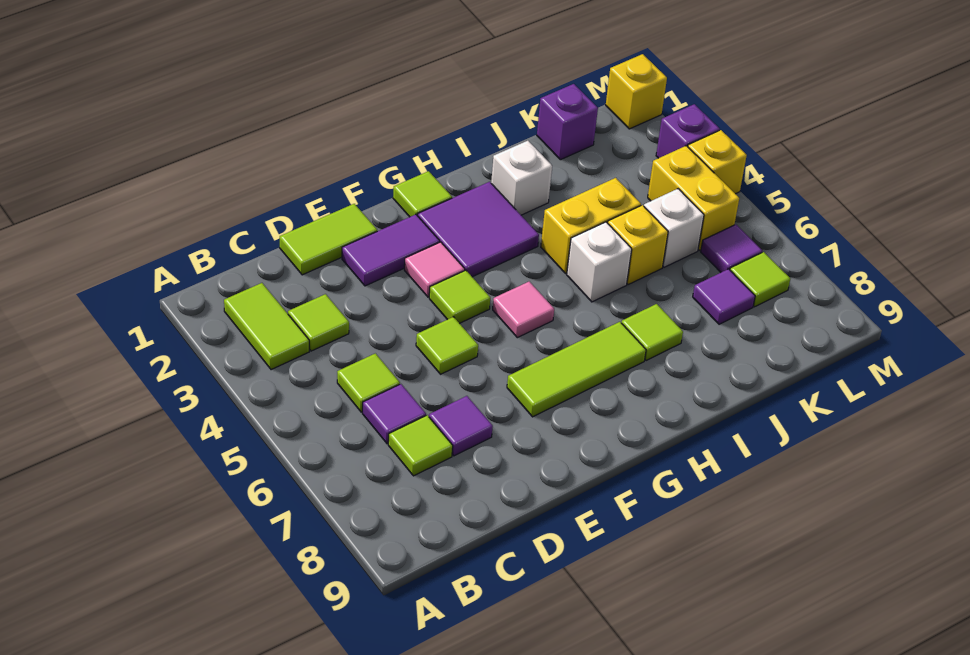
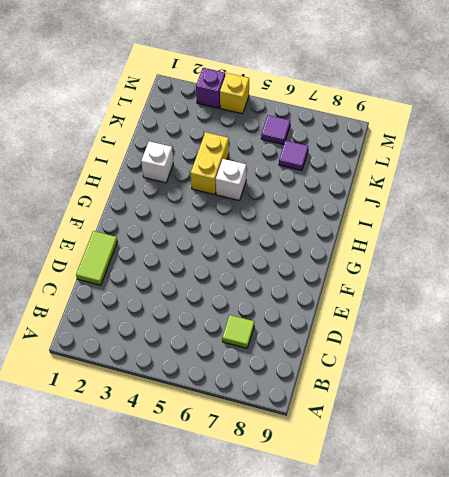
none -> lime tile B2:B3 level 1
none -> lime tile C3 level 1
none -> lime tile C5 level 1

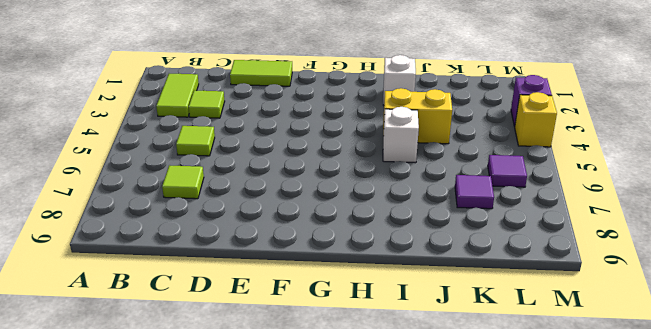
none -> purple tile C6 level 1
none -> purple tile D7 level 1
none -> purple tile E2:F2 level 1

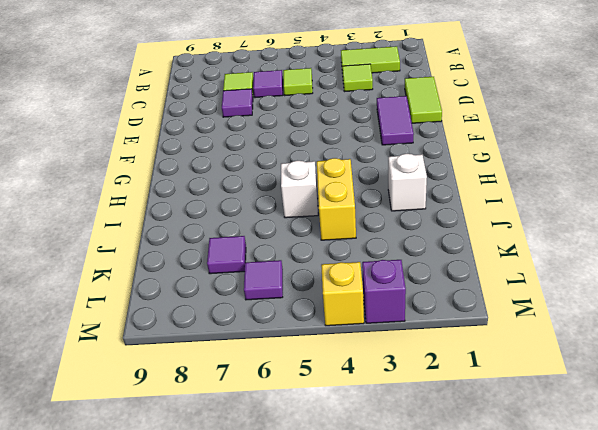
none -> lime tile E5 level 1
none -> pink tile F3 level 1
none -> lime tile F4 level 1

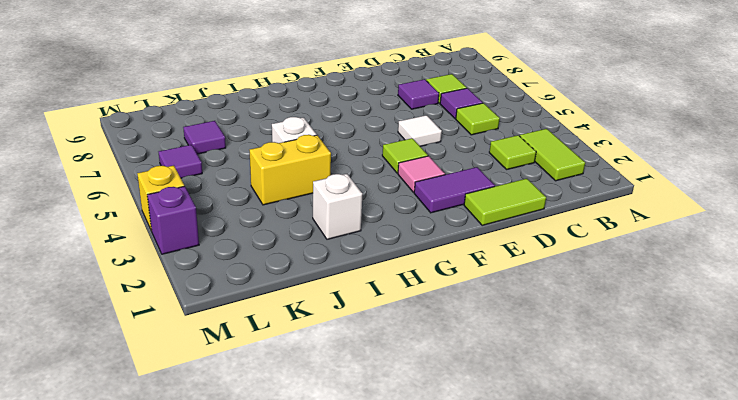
white tile E5 level 1 -> lime tile E5 level 1
none -> lime tile F7:H7 level 1
none -> lime tile G1 level 1
none -> purple tile G2:H3 level 1

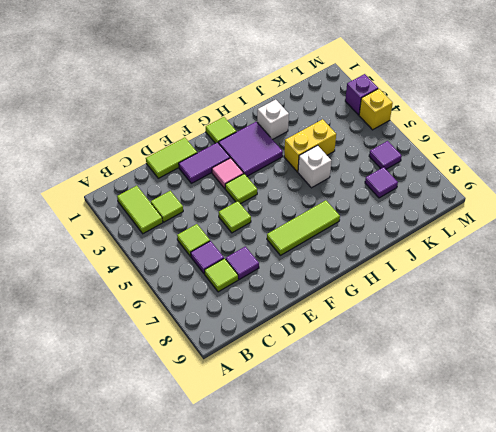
none -> pink tile G5 level 1
none -> lime tile I7 level 1
none -> yellow brick J5 level 1

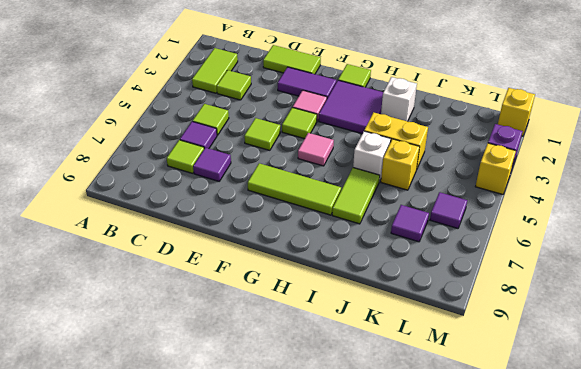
lime tile I6:I7 level 1 -> lime tile I7 level 1
none -> purple brick K1 level 1
none -> white brick K5 level 1
none -> yellow brick L4:L5 level 1

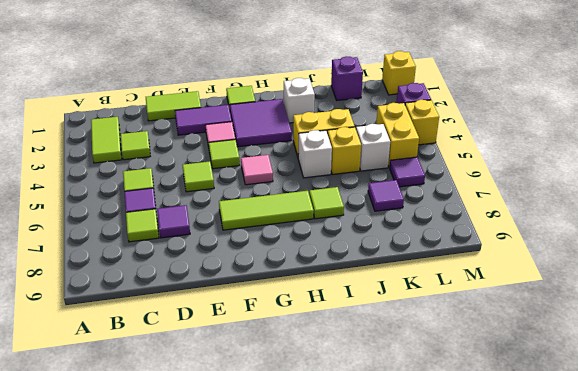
none -> lime tile L7 level 1

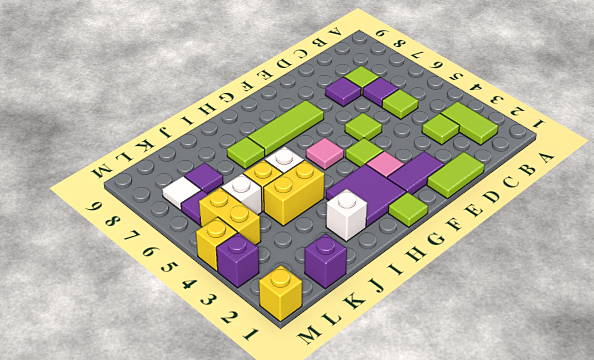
white tile L7 level 1 -> lime tile L7 level 1

